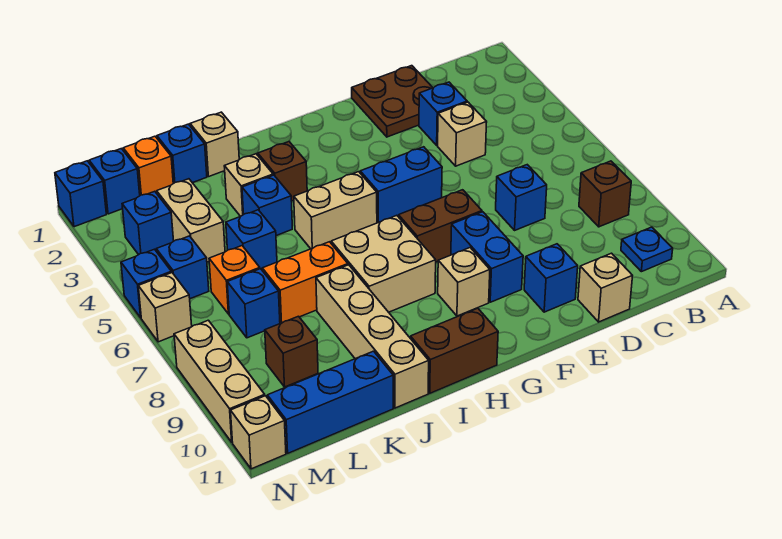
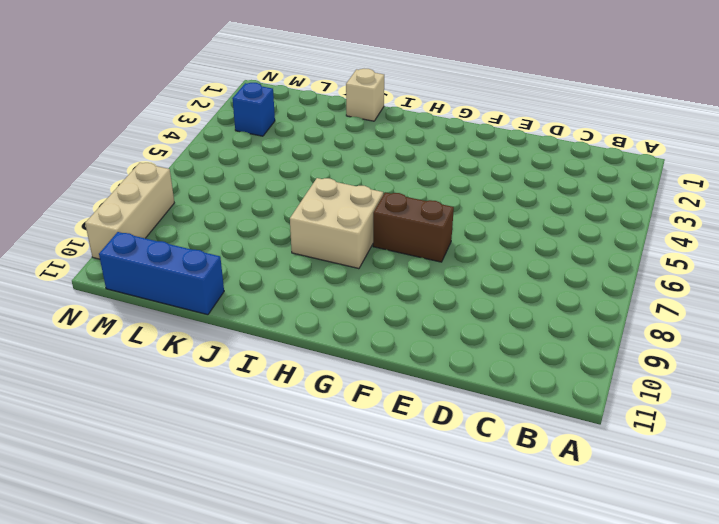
none -> brown brick B8 level 1
none -> blue plate B10 level 1
none -> brown plate D1:E2 level 1
none -> blue brick D3 level 1

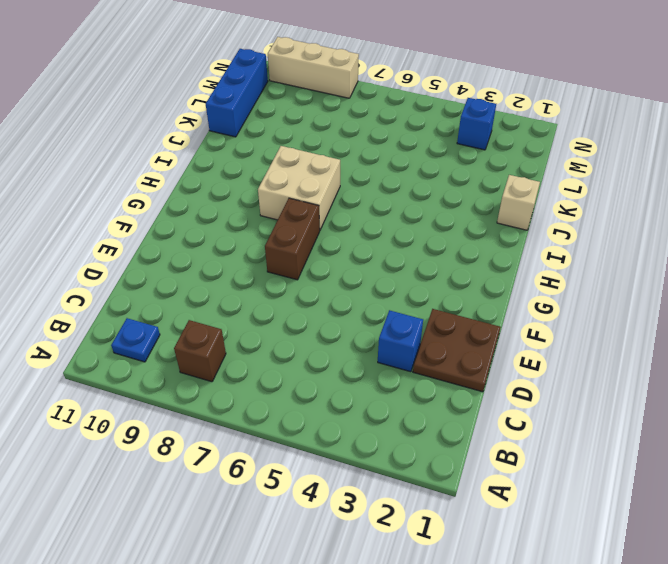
none -> tan brick D4 level 1
none -> blue brick D7 level 1
none -> tan brick D11 level 1
none -> blue brick E10 level 1

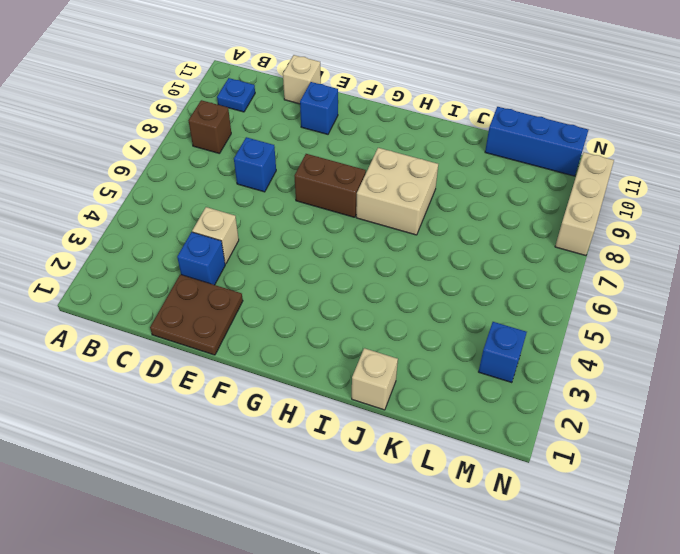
none -> blue brick F5:G5 level 1
none -> blue brick F8:F9 level 1
none -> tan brick G9 level 1
none -> tan brick H5:I5 level 1

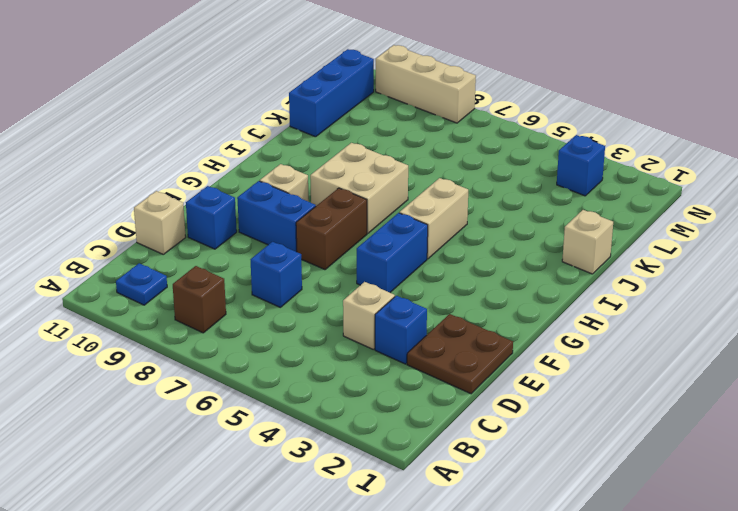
none -> brown brick H11:I11 level 1
none -> brown brick I3 level 1
none -> tan brick J3 level 1
none -> blue brick J4 level 1

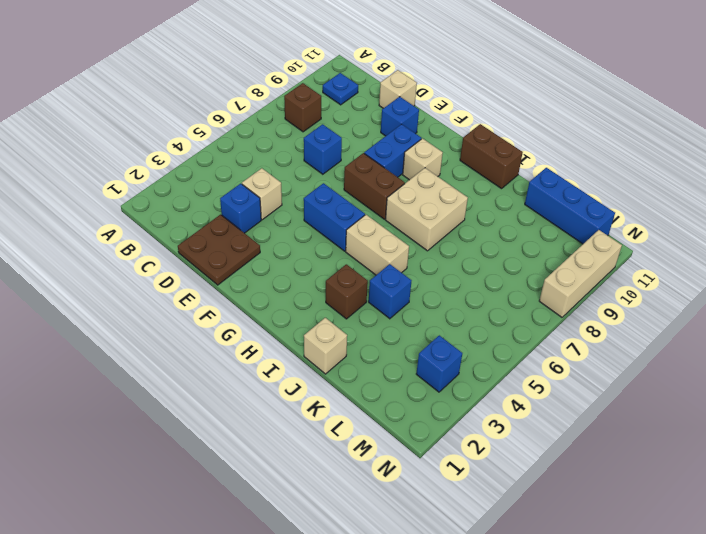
none -> tan brick J3 level 1
none -> orange brick J7:K7 level 1
none -> tan brick J8:J11 level 1
none -> blue brick K1 level 1

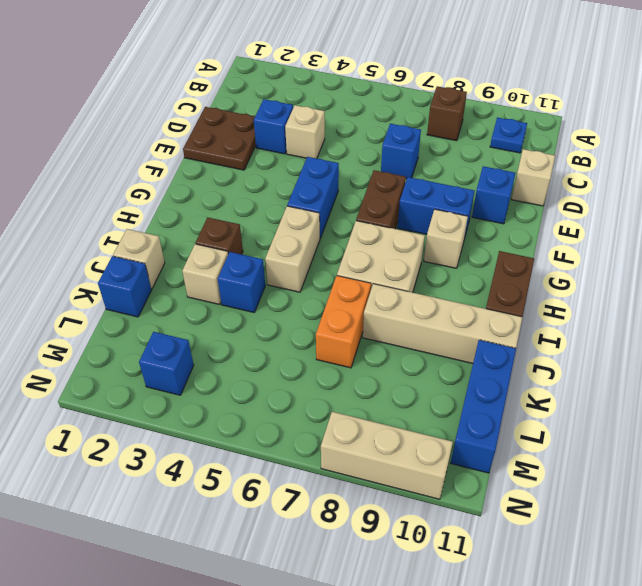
none -> blue brick K5 level 1
none -> orange brick L1 level 1
none -> tan brick L3:L4 level 1
none -> orange brick L6 level 1

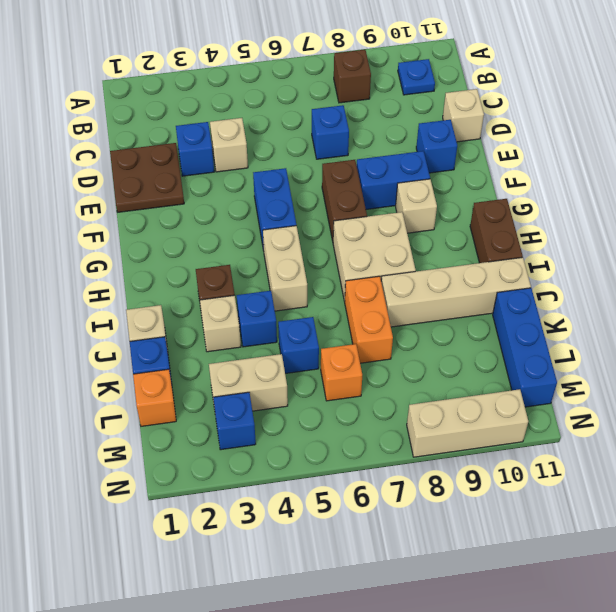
none -> blue brick L7 level 1
none -> brown brick L9 level 1
none -> blue brick M1 level 1
none -> blue brick M5 level 1

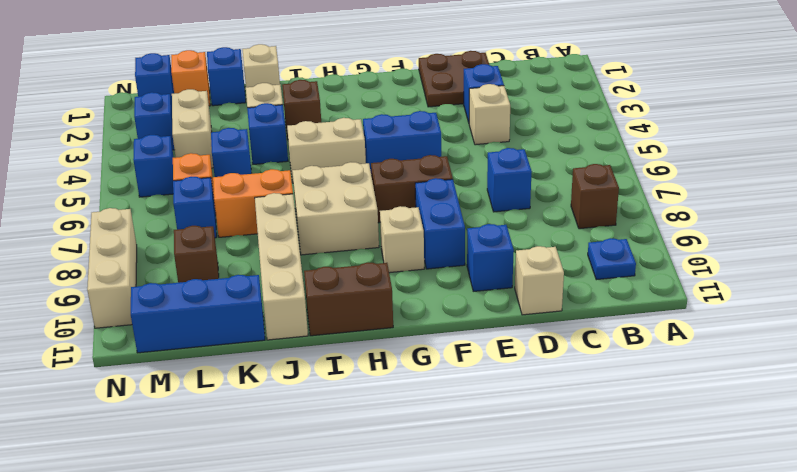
none -> blue brick N1 level 1
none -> blue brick N5 level 1
none -> tan brick N6 level 1
none -> tan brick N11 level 1

